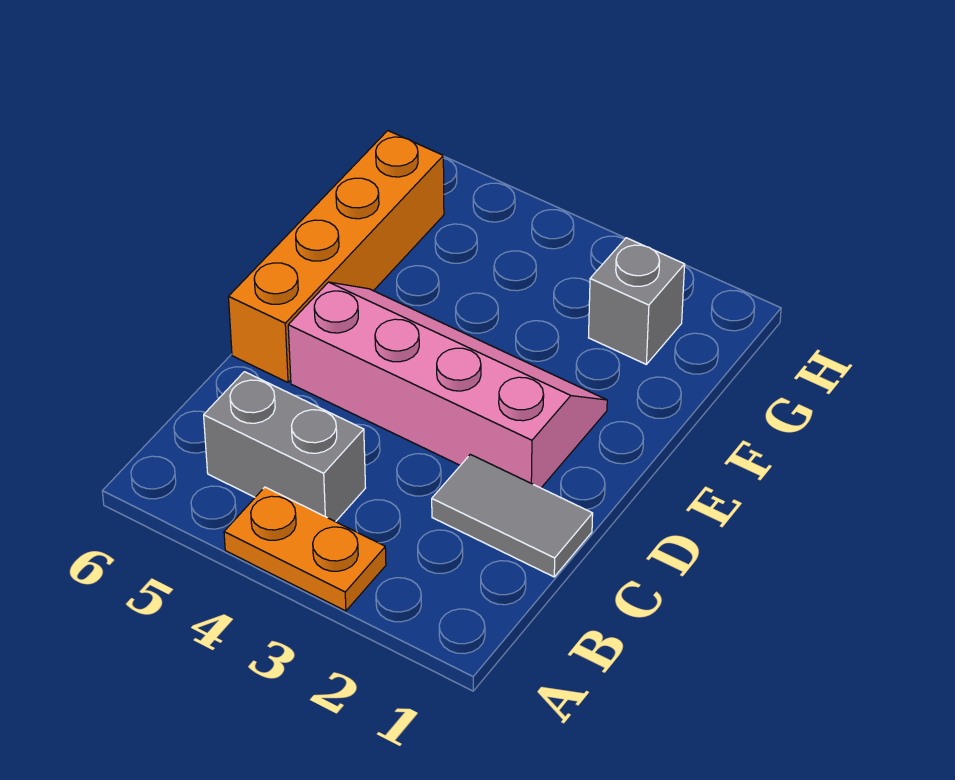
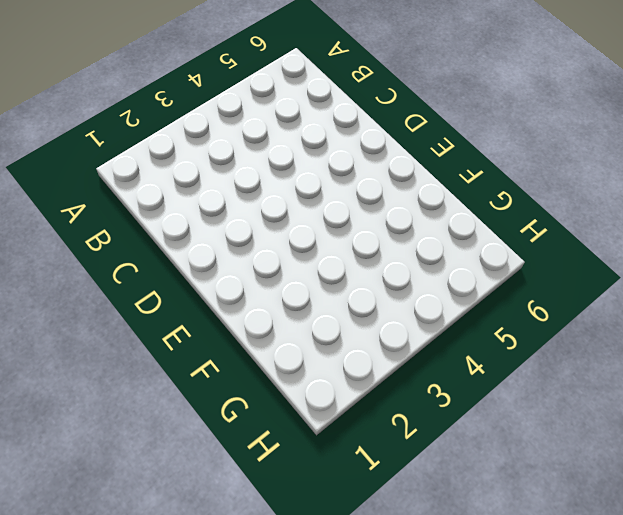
none -> orange plate A3:A4 level 1
none -> grey brick B4:B5 level 1

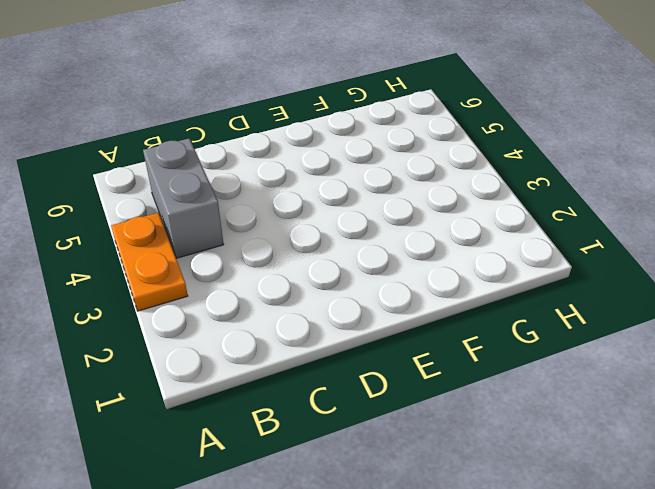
none -> grey tile C1:C2 level 1
none -> pink slope D2:E5 level 1 top D

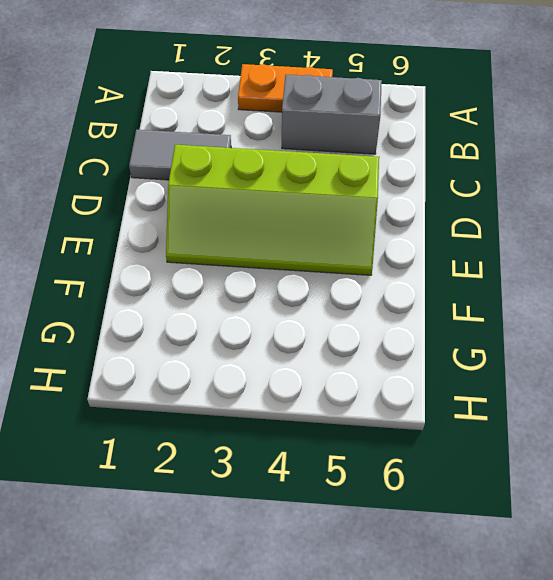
lime slope D2:E5 level 1 top D -> pink slope D2:E5 level 1 top D
none -> orange brick D6:G6 level 1
none -> grey brick G2 level 1

